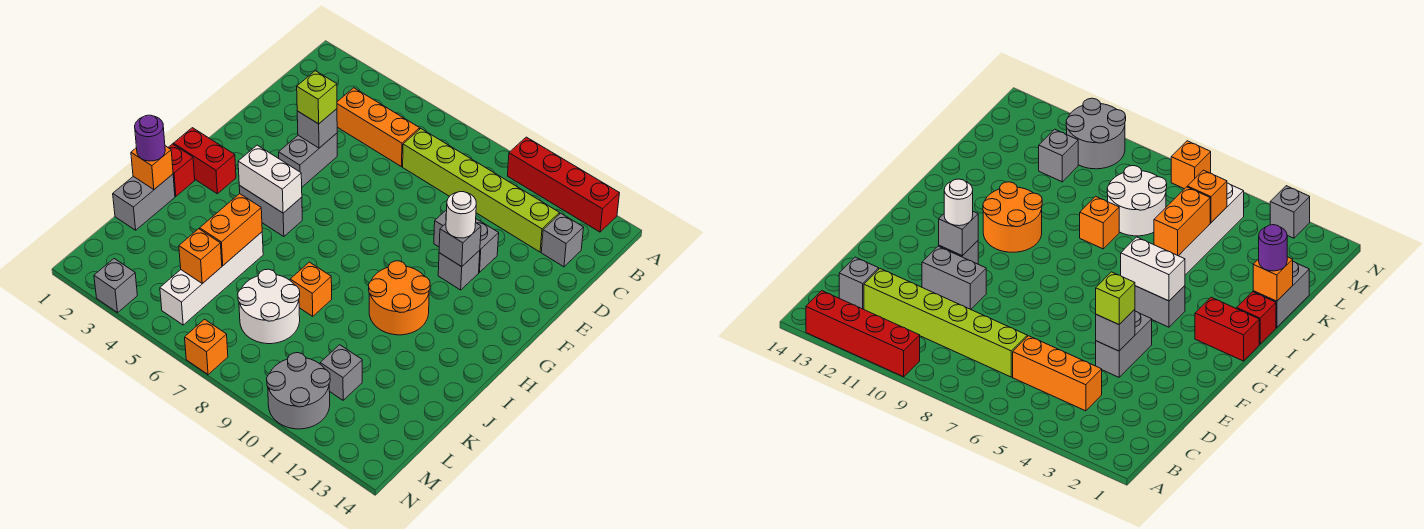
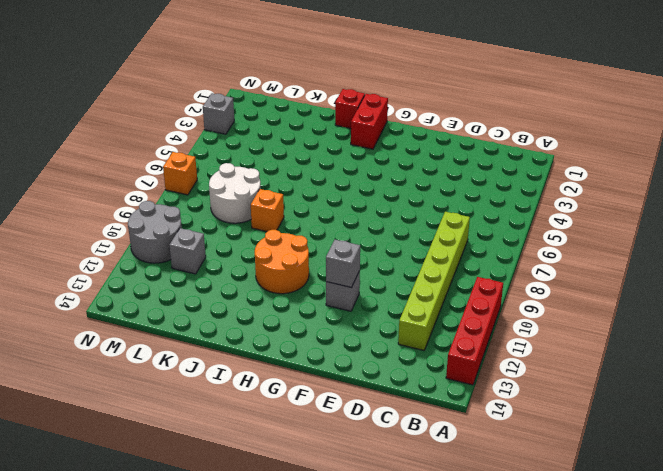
none -> orange brick C4:C6 level 1
none -> grey brick C13 level 1
none -> grey brick E4:F4 level 1

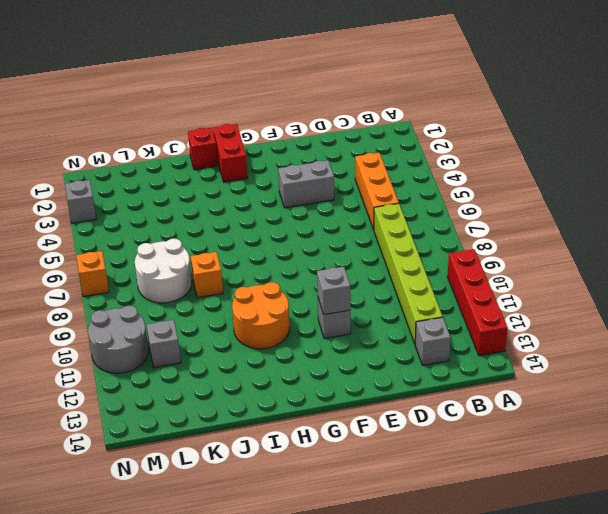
none -> grey brick E10:E11 level 1
none -> grey brick H4:H5 level 1
none -> grey brick J1:K1 level 1

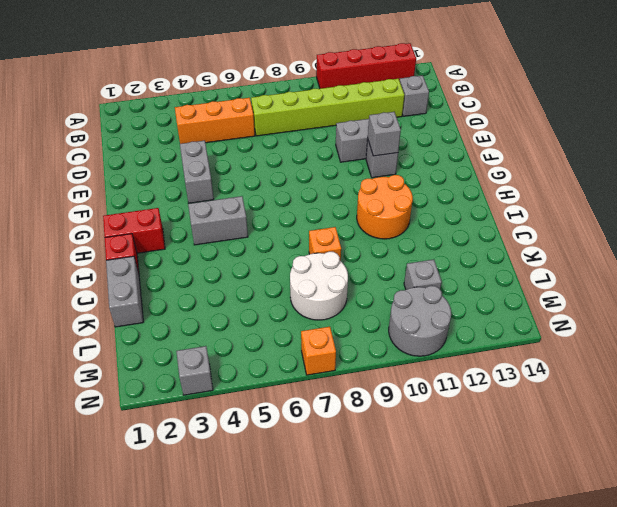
none -> white brick J5:M5 level 1
none -> grey brick E4 level 2
none -> white brick H4:H5 level 2

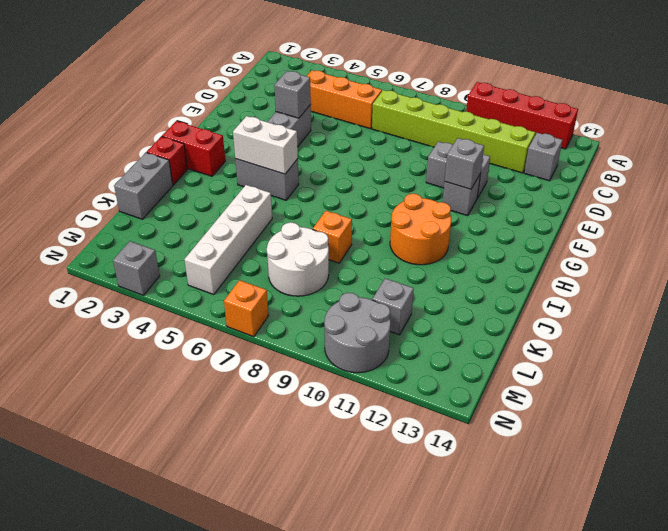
none -> orange brick J1 level 2
none -> orange brick J5:K5 level 2
none -> orange brick L5 level 2

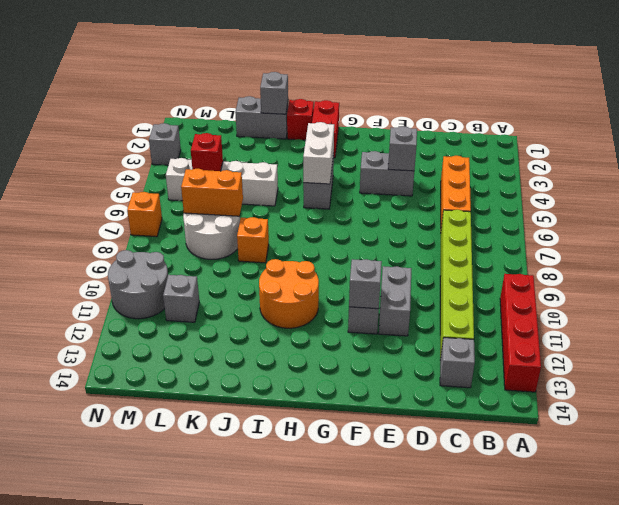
grey brick J1 level 2 -> orange brick J1 level 2
orange brick K7:L7 level 2 -> orange brick J5:K5 level 2
red brick L5 level 2 -> orange brick L5 level 2
none -> lime brick E4 level 3
none -> white round brick F11 level 3
none -> purple round brick J1 level 3

